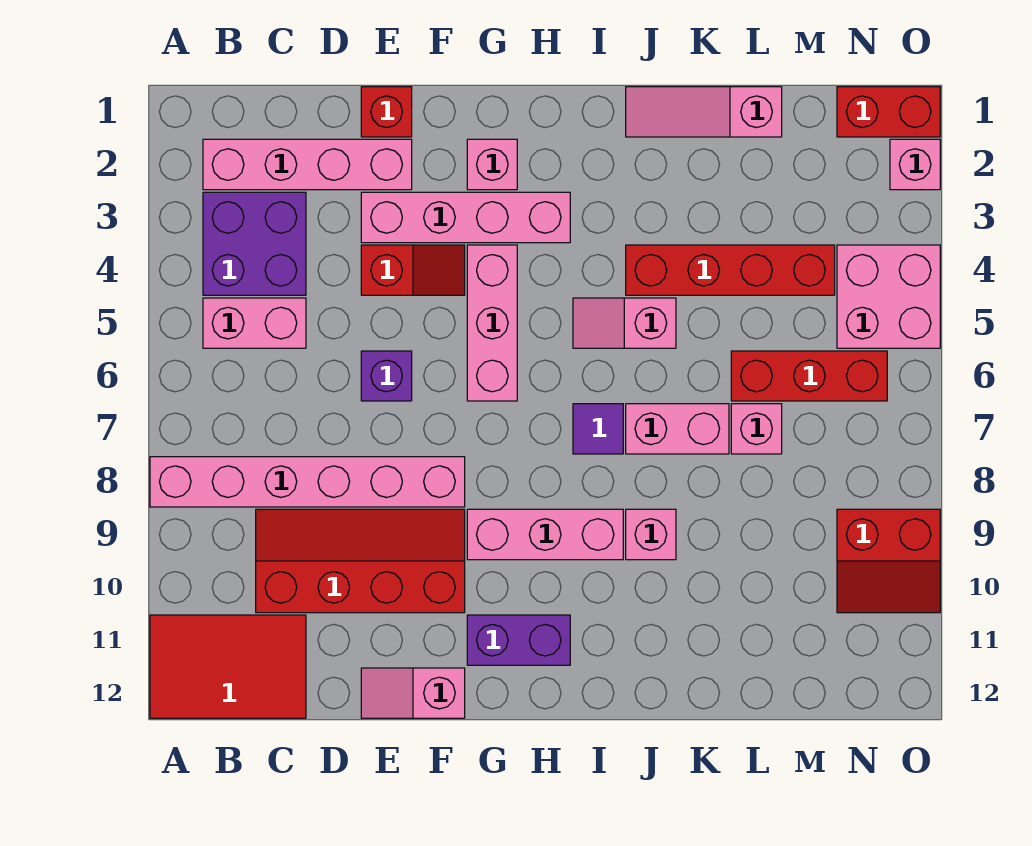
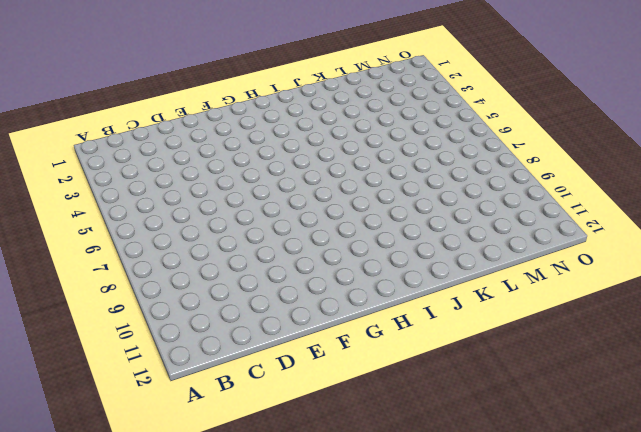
none -> pink brick A8:F8 level 1
none -> red tile A11:C12 level 1
none -> pink brick B2:E2 level 1

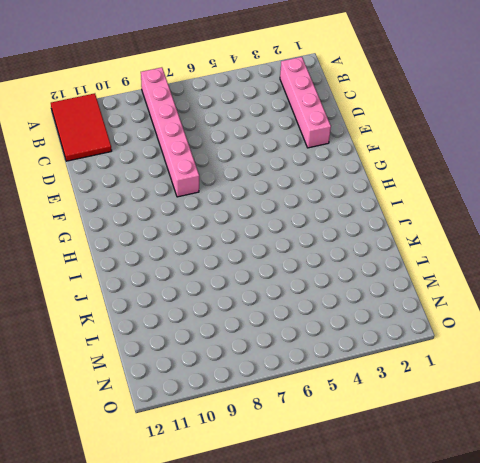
none -> purple brick B3:C4 level 1
none -> pink brick B5:C5 level 1
none -> red slope C9:F10 level 1 top 10

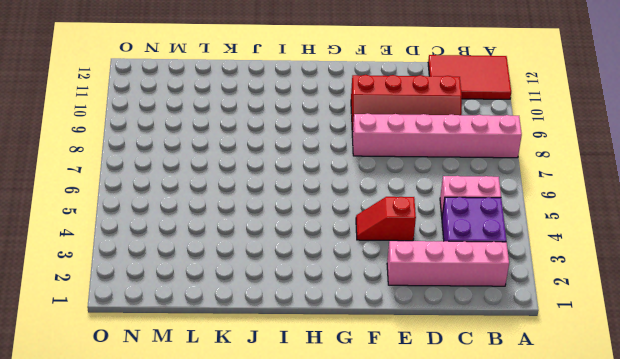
none -> red brick E1 level 1
none -> pink brick E3:H3 level 1
none -> purple brick E6 level 1

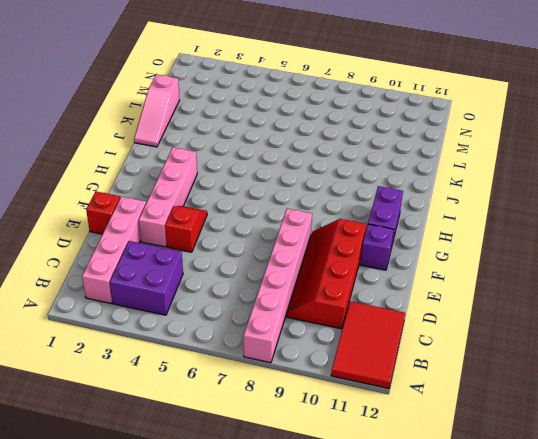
purple brick F11 level 1 -> purple brick E6 level 1
none -> pink brick B5:C5 level 1
none -> pink slope E12:F12 level 1 top F
none -> pink brick G2 level 1

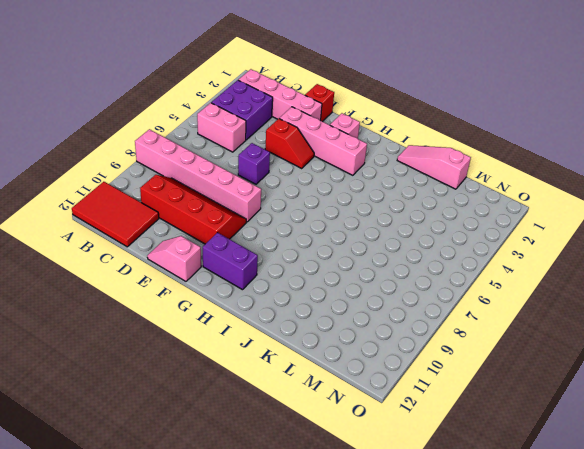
none -> pink brick G4:G6 level 1
none -> pink brick G9:I9 level 1
none -> pink slope I5:J5 level 1 top J

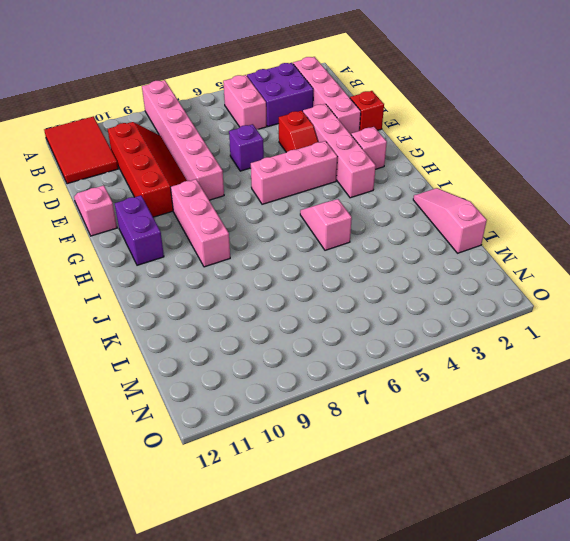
none -> purple tile I7 level 1
none -> red brick J4:M4 level 1
none -> pink brick J7:K7 level 1

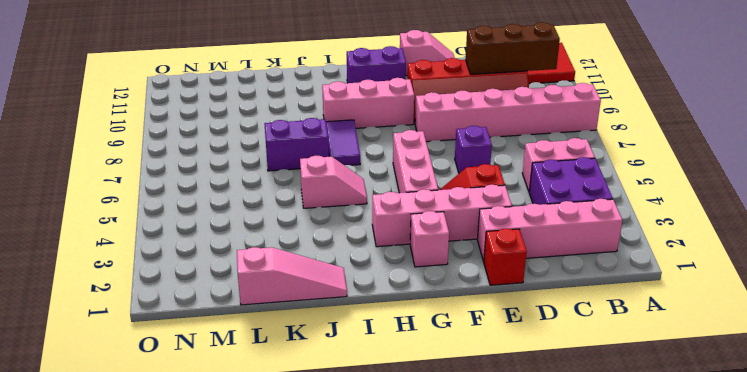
brown brick B10:D10 level 2 -> none
purple tile I7:I8 level 1 -> purple tile I7 level 1
purple brick J7:K7 level 1 -> pink brick J7:K7 level 1
none -> red brick J4:M4 level 1
none -> pink brick J9 level 1
none -> red brick L6:N6 level 1

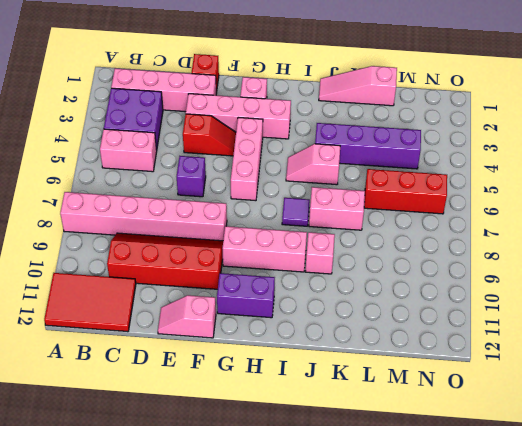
purple brick J4:M4 level 1 -> red brick J4:M4 level 1
none -> pink brick L7 level 1
none -> red brick N1:O1 level 1
none -> pink brick N4:O5 level 1

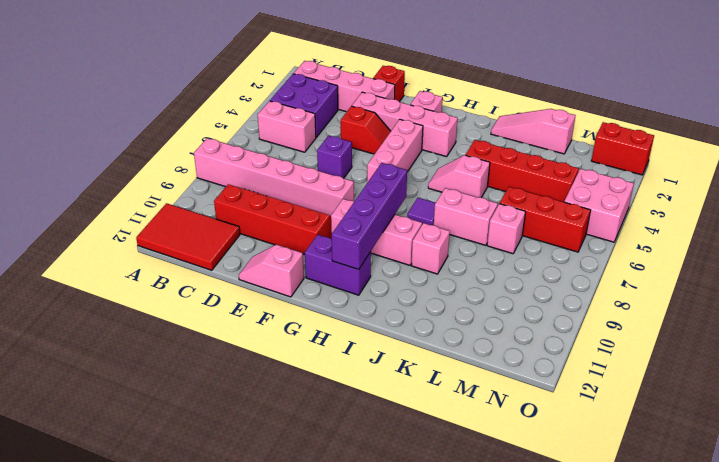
purple brick H8:H11 level 2 -> none
none -> red slope N9:O10 level 1 top 9
none -> pink brick O2 level 1

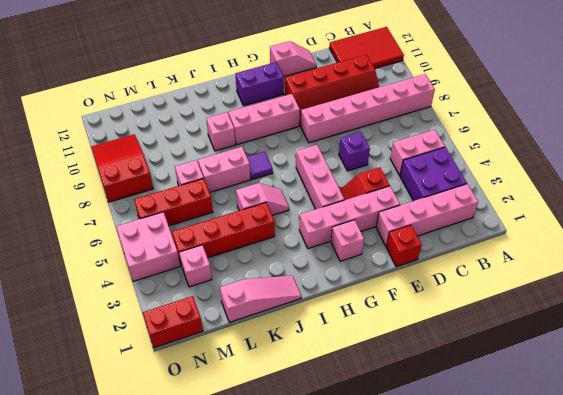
pink brick M3 level 1 -> pink brick O2 level 1
red slope N8:O10 level 1 top 8 -> red slope N9:O10 level 1 top 9

